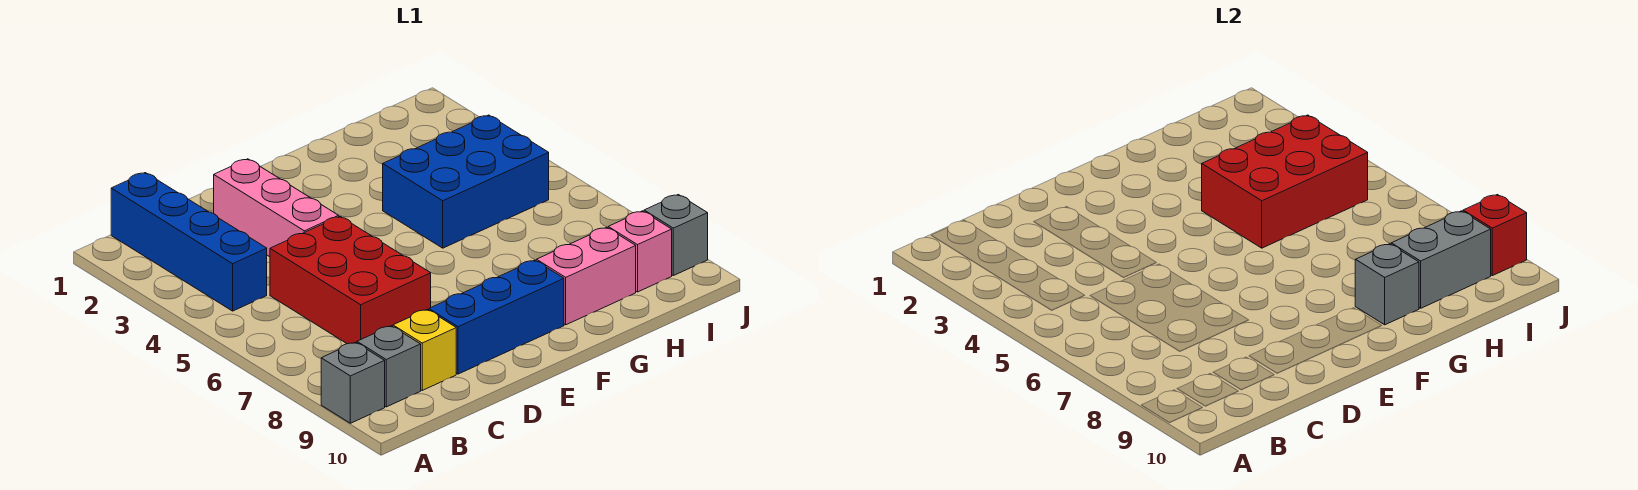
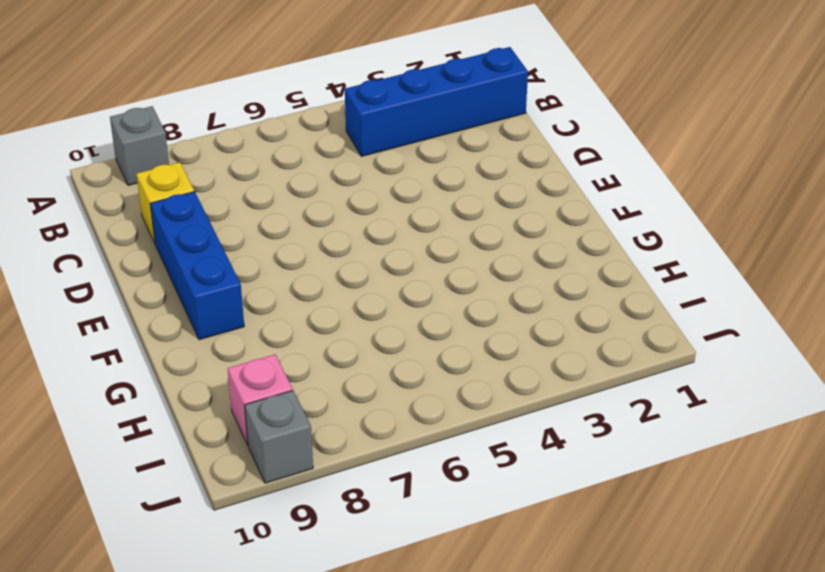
none -> grey brick B9 level 1
none -> red brick C5:D7 level 1
none -> pink brick D2:D4 level 1

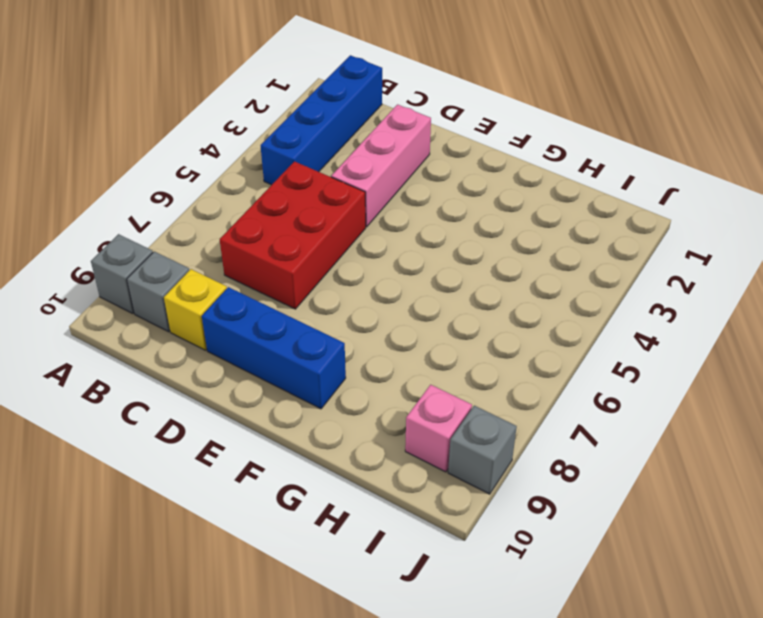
none -> blue brick G4:I5 level 1
none -> pink brick G9:H9 level 1
none -> red brick G4:I5 level 2

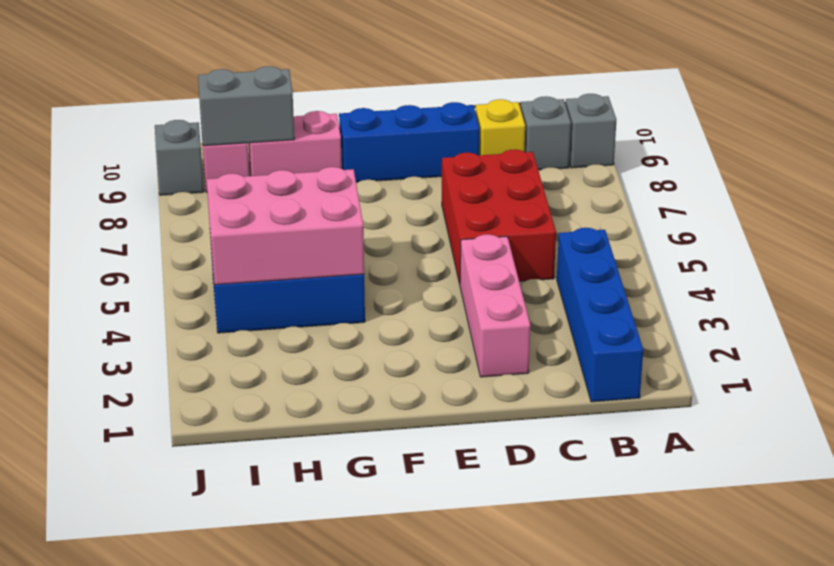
pink brick G4:I5 level 2 -> red brick G4:I5 level 2
none -> grey brick G9 level 2
none -> red brick J9 level 2

